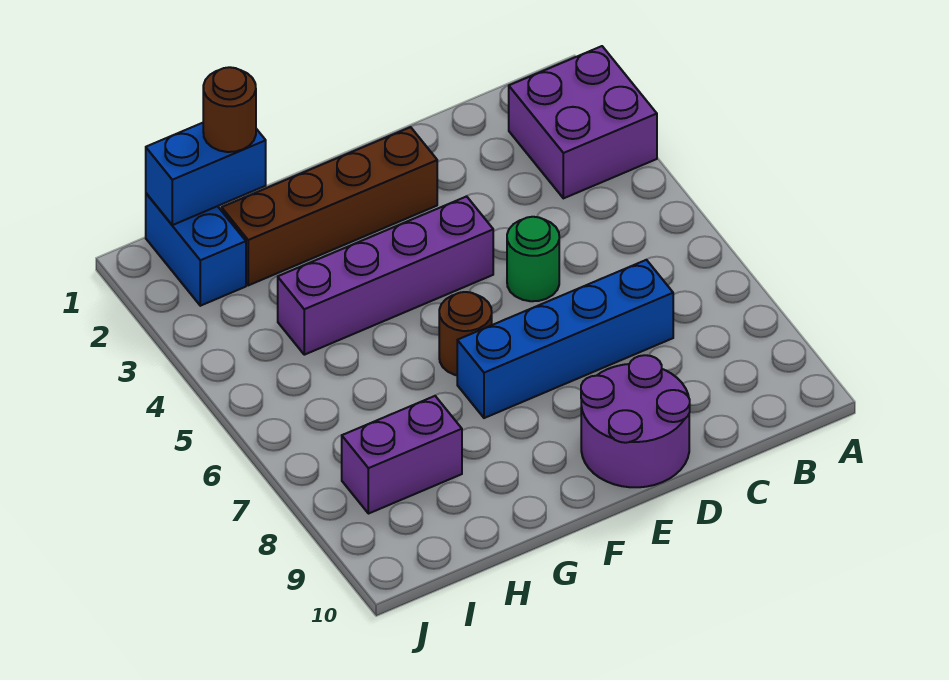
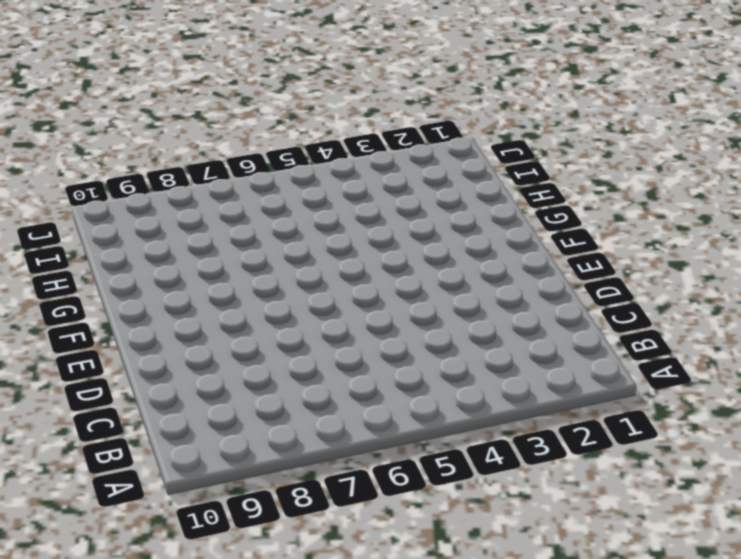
none -> purple brick A2:B3 level 1
none -> blue brick C7:F7 level 1

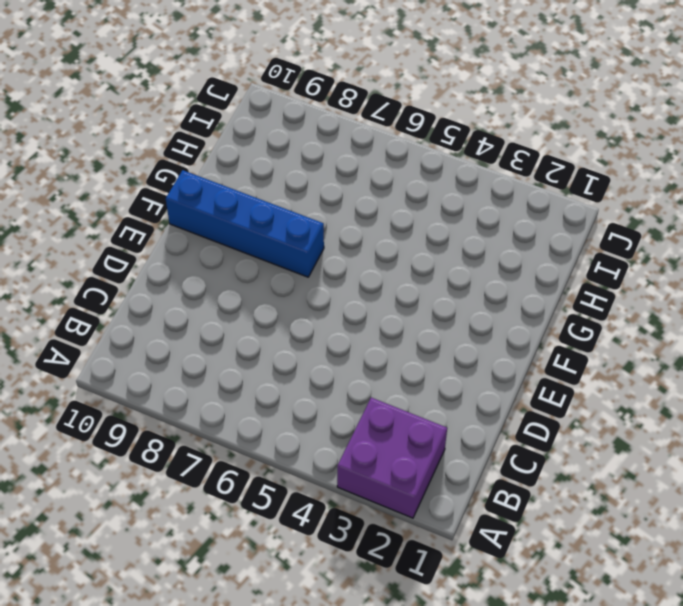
blue brick F7:F10 level 1 -> blue brick C7:F7 level 1
none -> green round brick D5 level 1
none -> purple round brick D9:E10 level 1

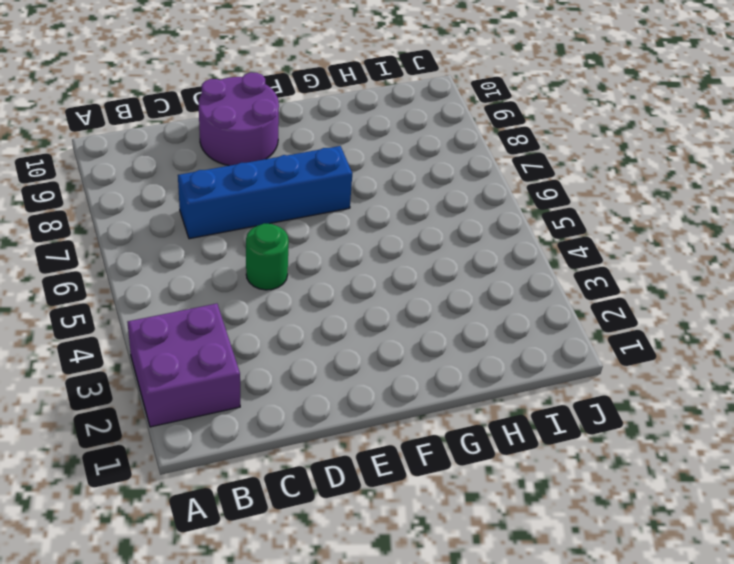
none -> brown brick E2:H2 level 1
none -> purple brick E4:H4 level 1

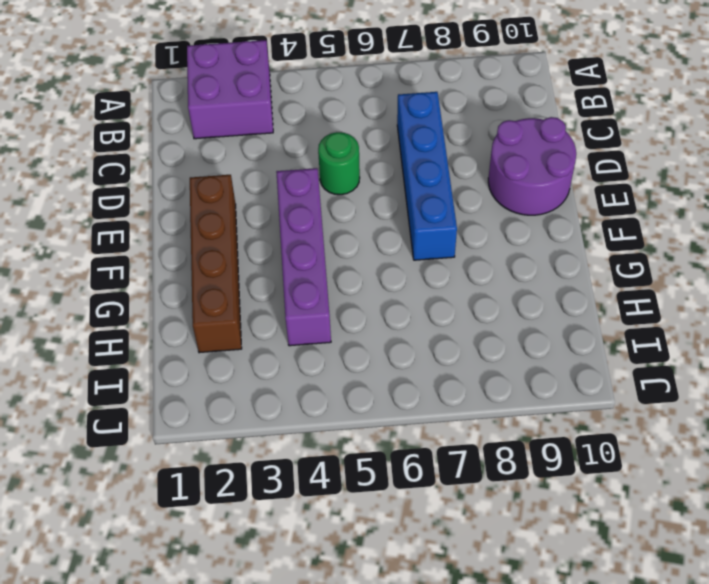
none -> brown round brick F6 level 1
none -> purple brick H8:I8 level 1

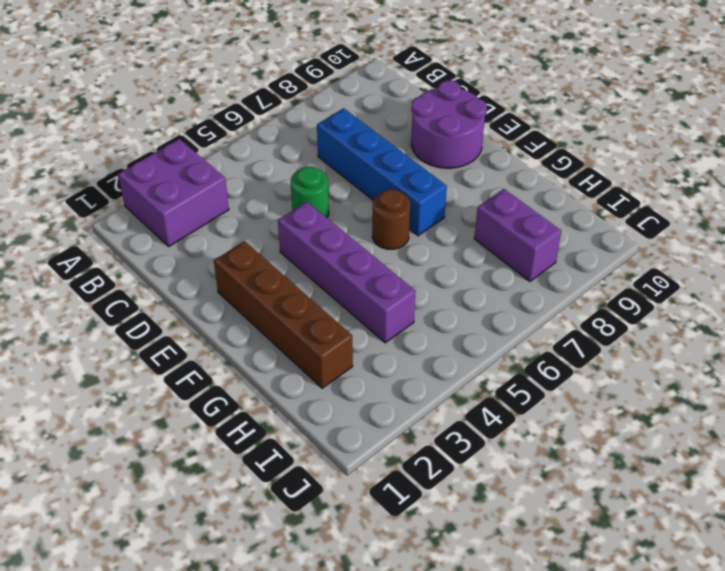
none -> blue brick I1:I2 level 1
none -> blue brick H1:I1 level 2

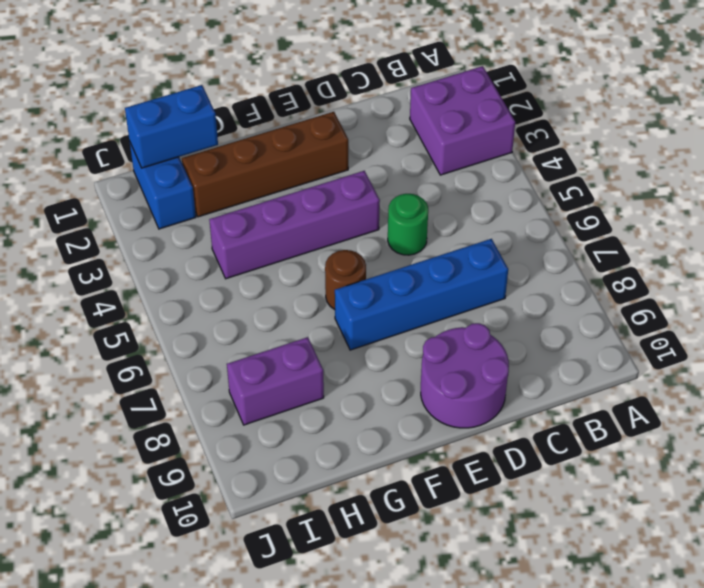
none -> brown round brick H1 level 3

